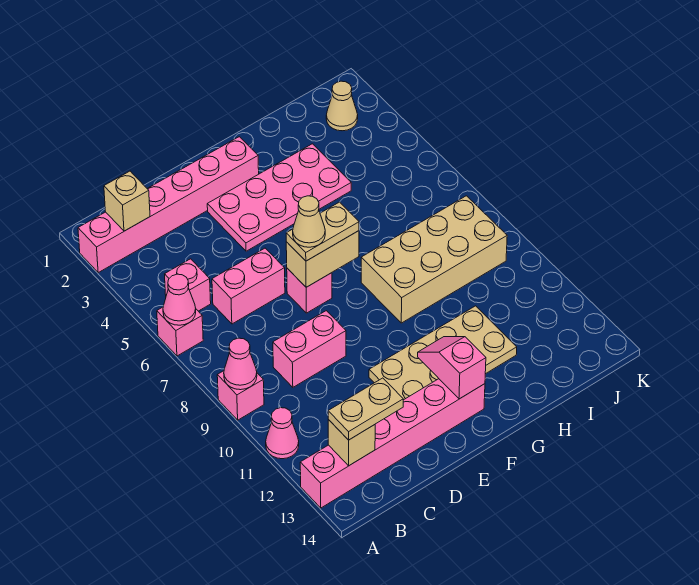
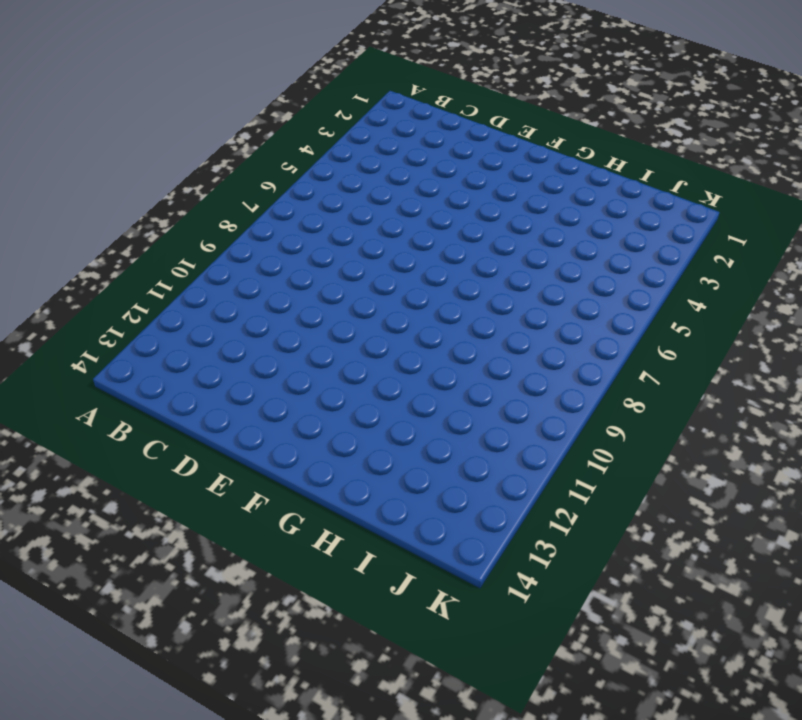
none -> pink brick A2:F2 level 1
none -> pink brick A6 level 1
none -> pink brick A9 level 1

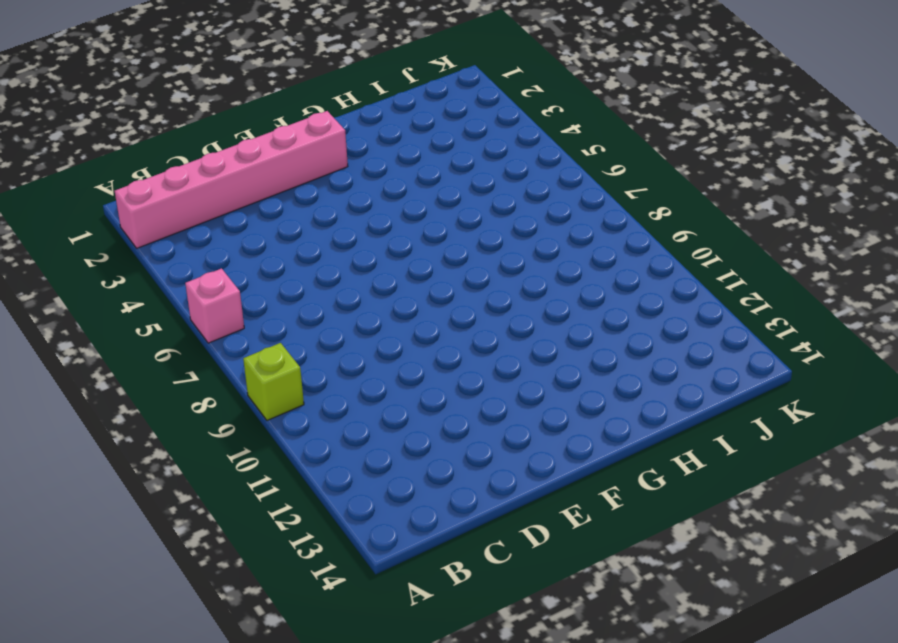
lime brick A9 level 1 -> pink brick A9 level 1
none -> pink cone A11 level 1
none -> pink brick A13:F13 level 1
none -> pink brick B5 level 1

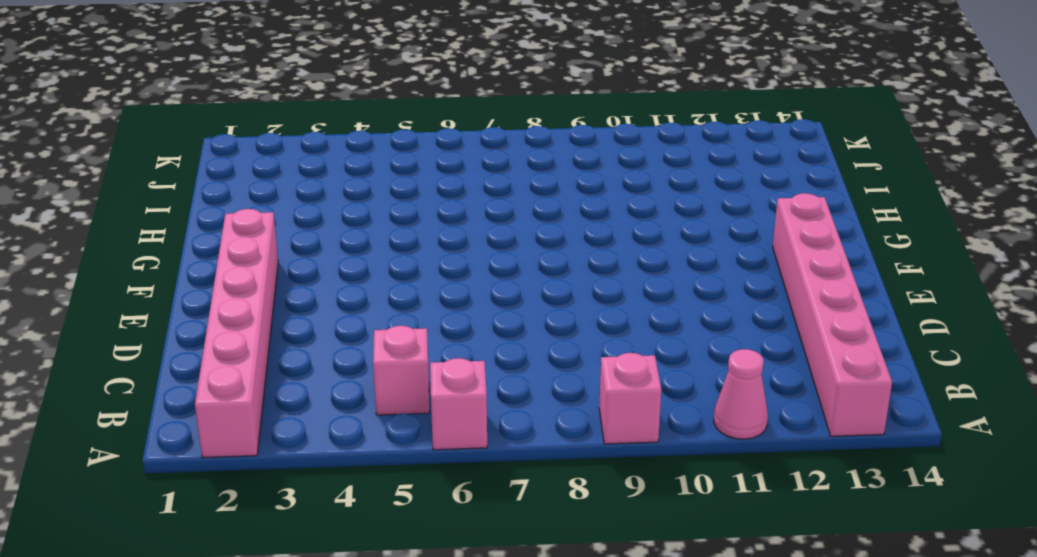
none -> pink brick C6:D6 level 1
none -> pink brick C9:D9 level 1
none -> pink plate E3:H4 level 1

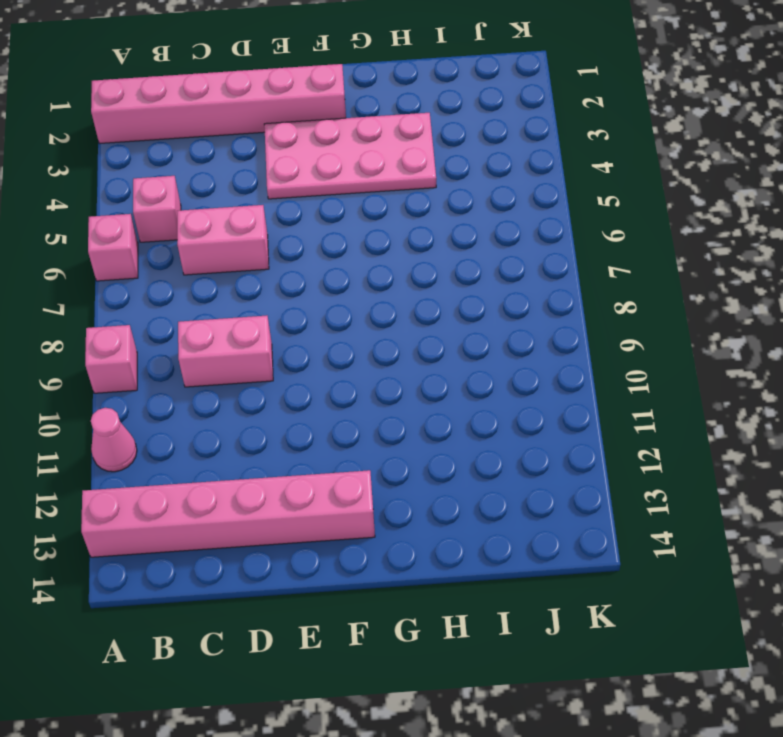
none -> pink brick E7 level 1
none -> tan plate E11:H12 level 1
none -> tan brick G8:J9 level 1

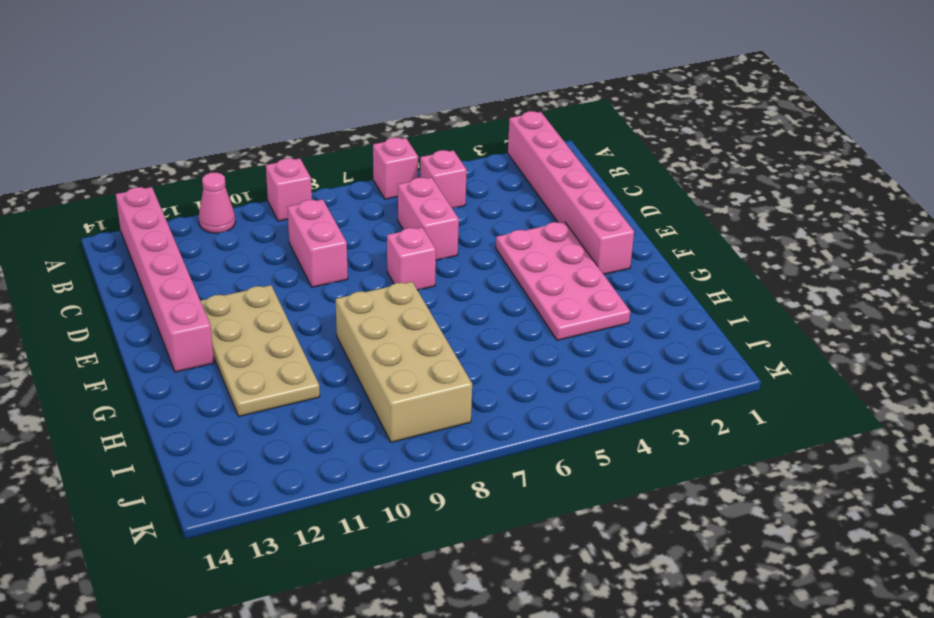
none -> tan cone J2 level 1
none -> pink cone A6 level 2
none -> pink cone A9 level 2

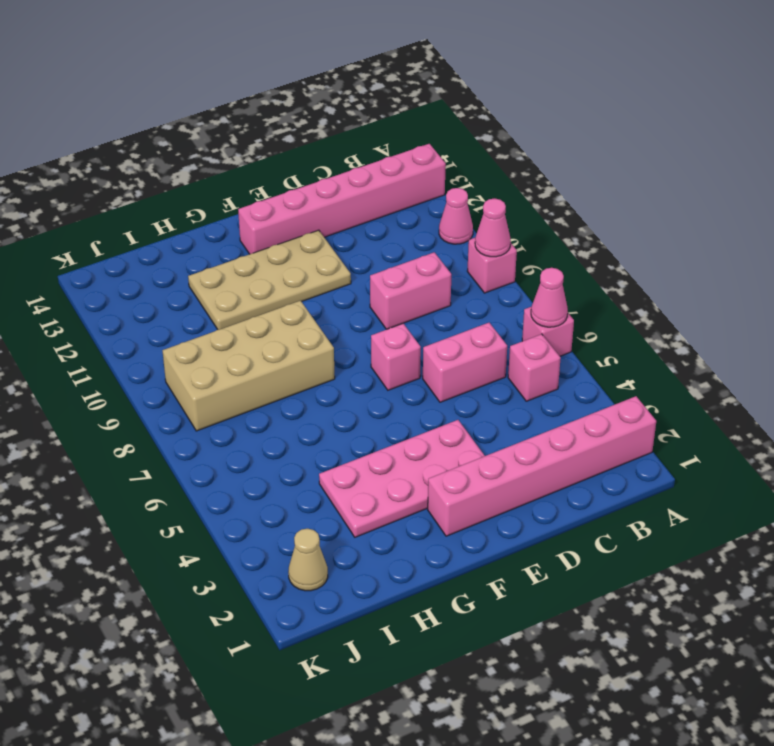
none -> tan brick B2 level 2
none -> tan brick B13 level 2
none -> tan brick E7:F7 level 2

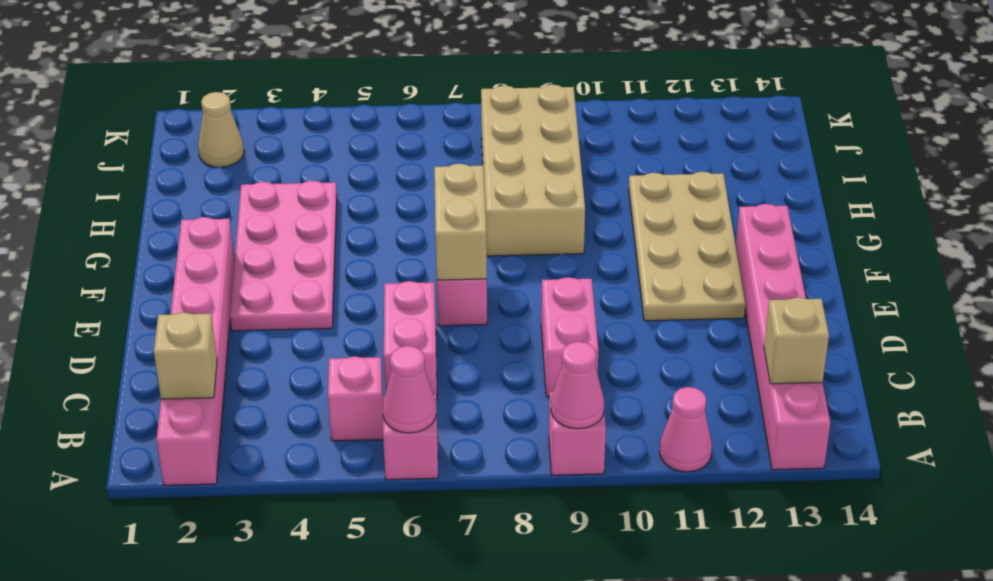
none -> pink slope F12:F13 level 2 top 13
none -> tan plate B13:C13 level 3
none -> tan plate E7:F7 level 3

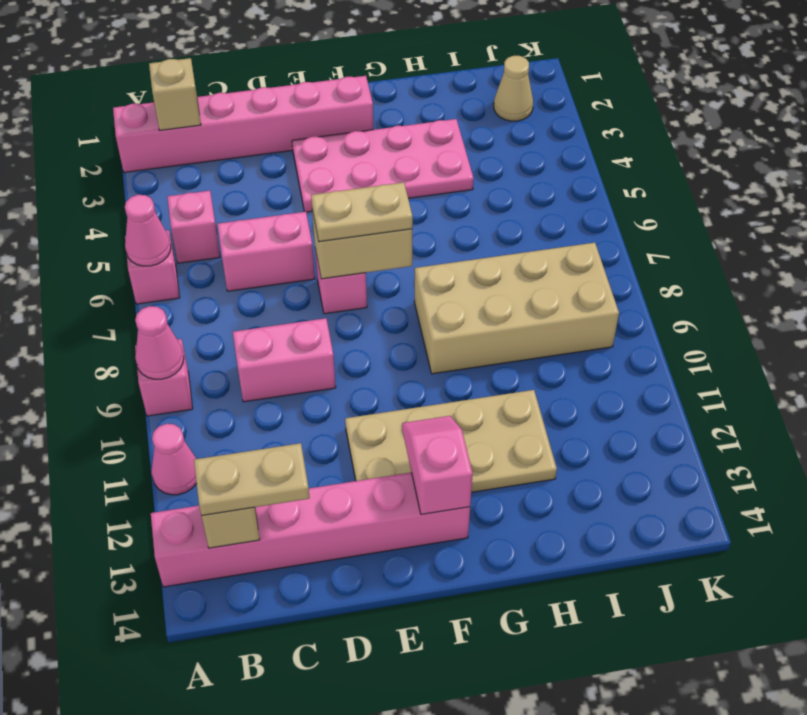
none -> tan cone E7 level 4

